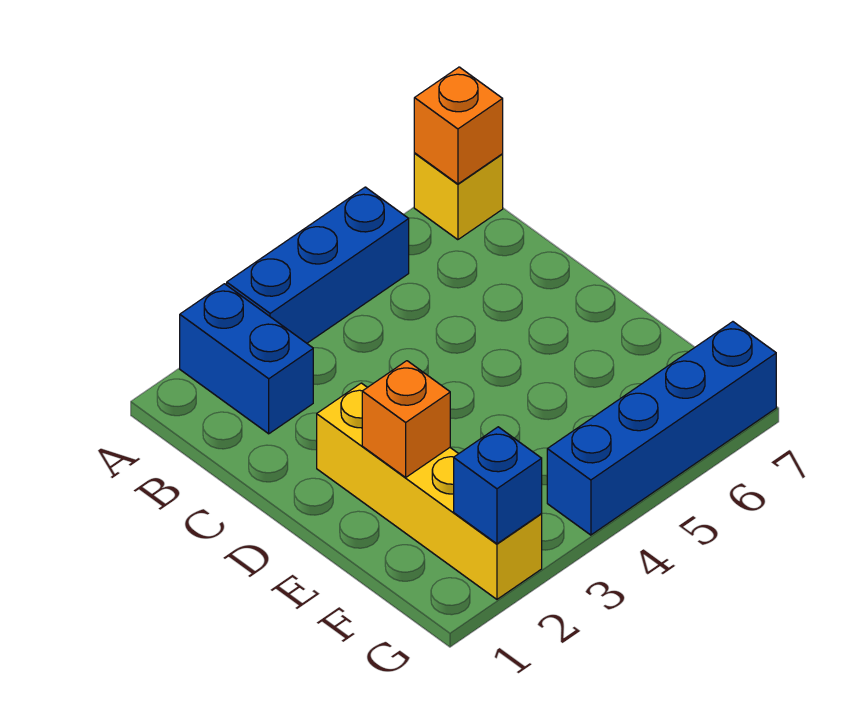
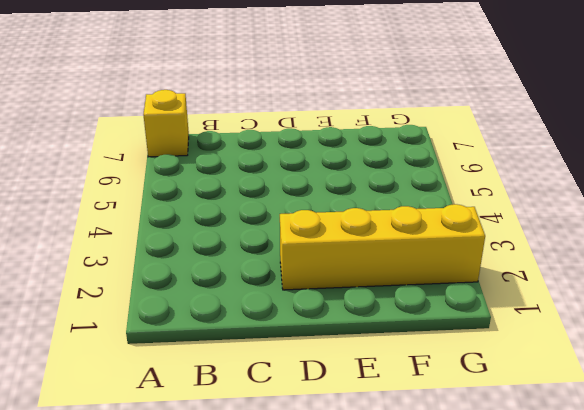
none -> blue brick A2:B2 level 1
none -> blue brick A3:A5 level 1

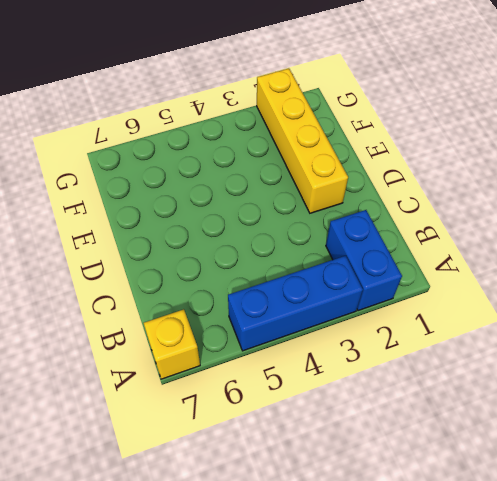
none -> blue brick G4:G7 level 1
none -> orange brick A7 level 2

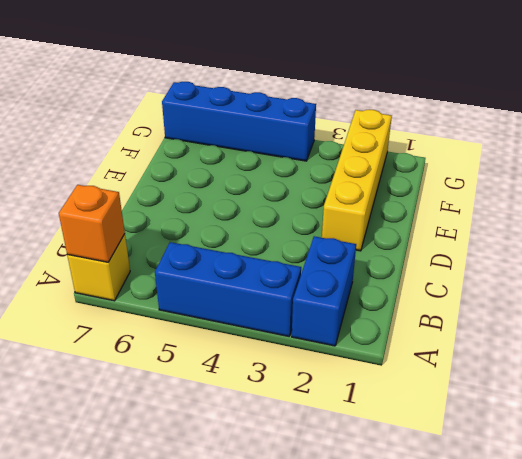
none -> orange brick E2 level 2
none -> blue brick G2 level 2

